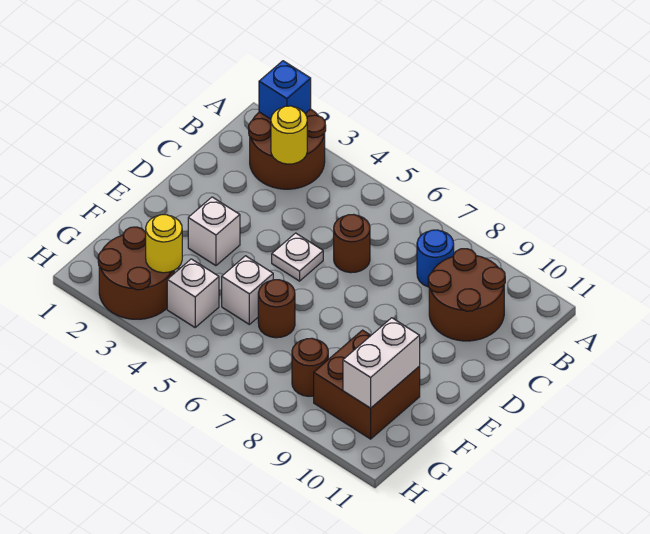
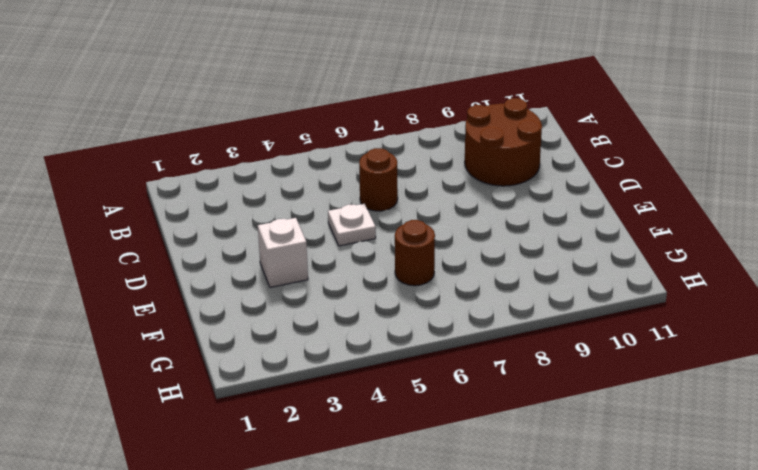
none -> brown round brick A2:B3 level 1
none -> blue round brick B8 level 1
none -> white brick F5 level 1

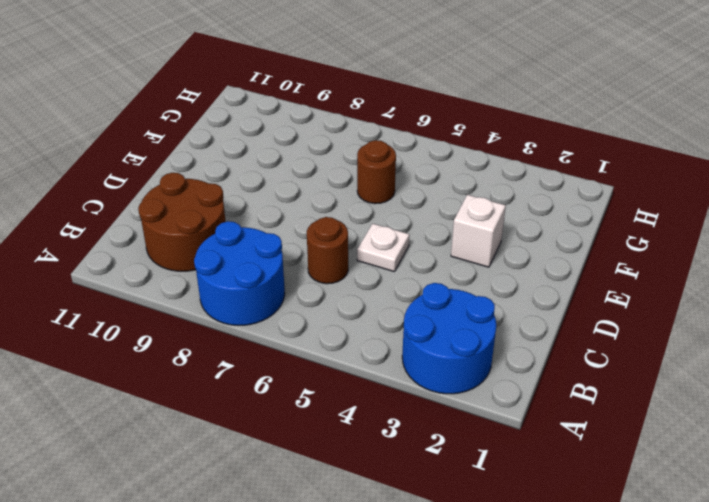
blue round brick A2:B3 level 1 -> brown round brick A2:B3 level 1
blue round brick A7:B8 level 1 -> blue round brick B8 level 1
none -> white brick F5 level 1
none -> brown brick F9:G10 level 1
none -> brown round brick G2:H3 level 1

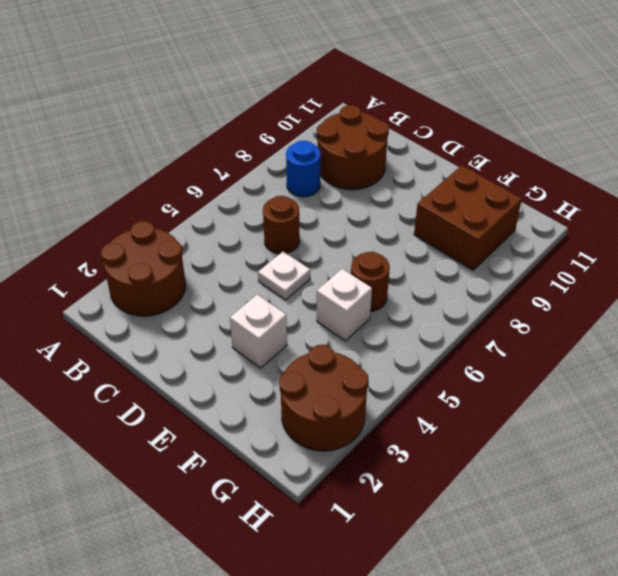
none -> white brick G4 level 1
none -> brown round brick G8 level 1
none -> blue brick A2 level 2

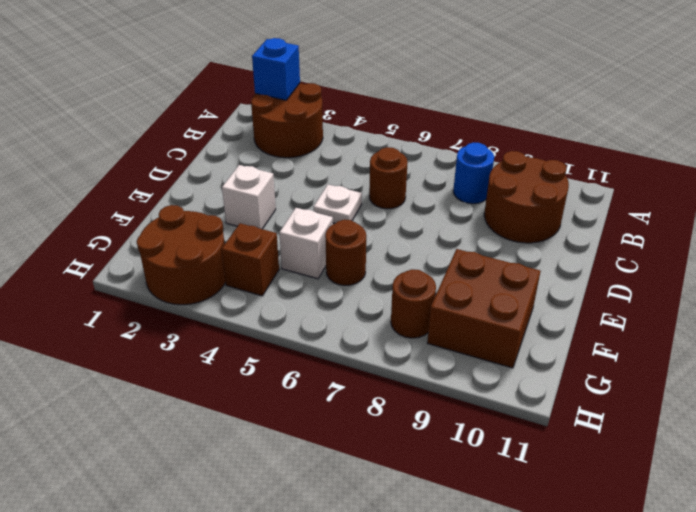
brown brick G4 level 1 -> white brick G4 level 1
none -> yellow round brick B3 level 2
none -> white brick F10:G10 level 2
none -> yellow round brick G3 level 2

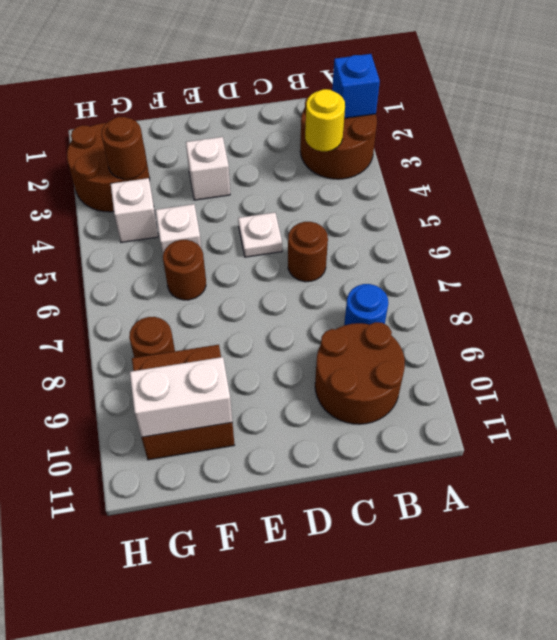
brown round brick G3 level 2 -> yellow round brick G3 level 2

